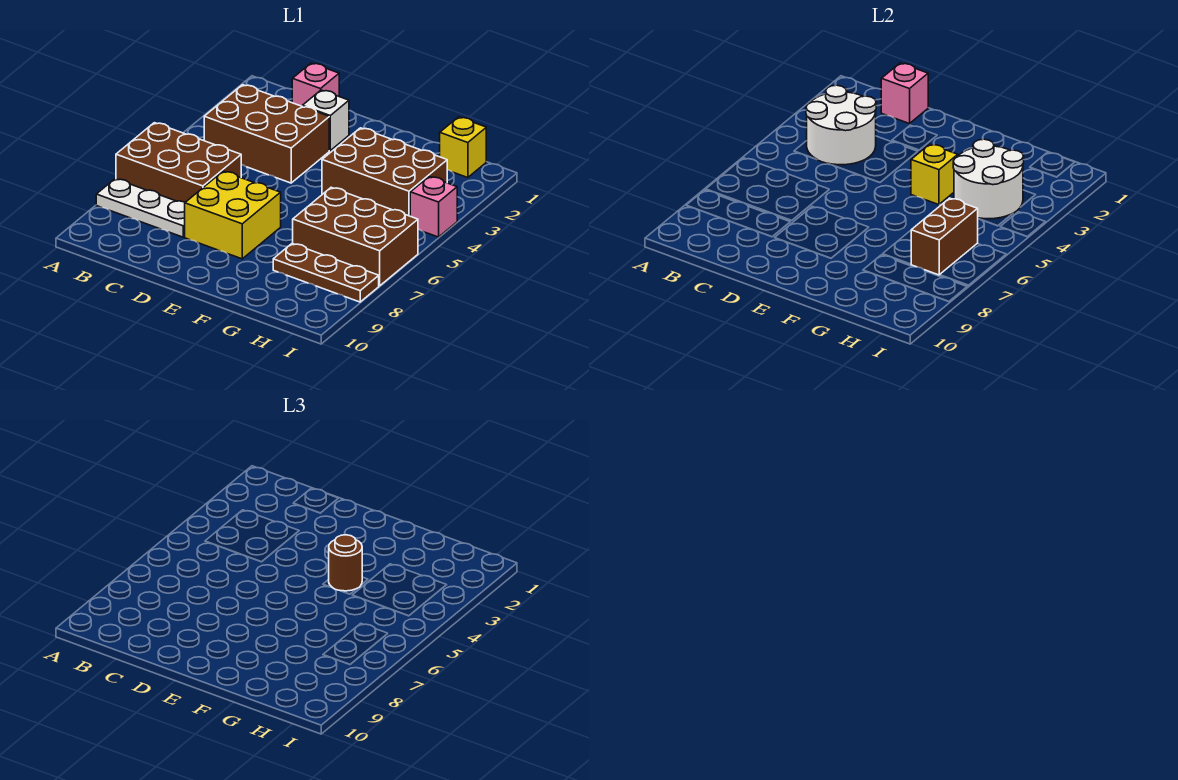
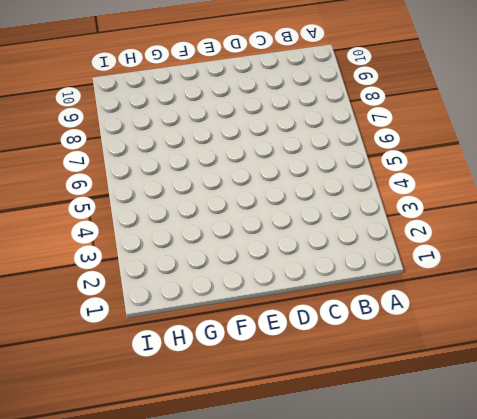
none -> brown brick A6:C7 level 1
none -> white plate A8:C8 level 1
none -> brown brick B3:D4 level 1

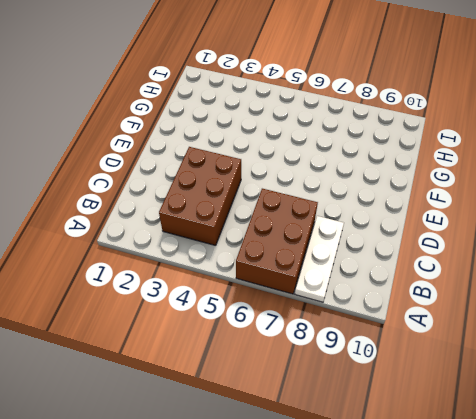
none -> pink brick C1 level 1
none -> white brick D2 level 1
none -> yellow brick D7:E8 level 1

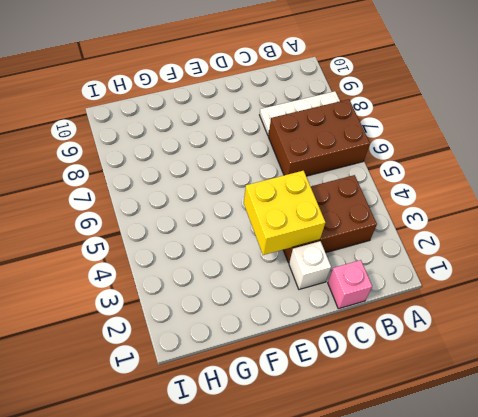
yellow brick D3:E4 level 2 -> yellow brick D7:E8 level 1
none -> brown brick F3:H4 level 1
none -> brown brick G6:I7 level 1
none -> brown plate G8:I8 level 1

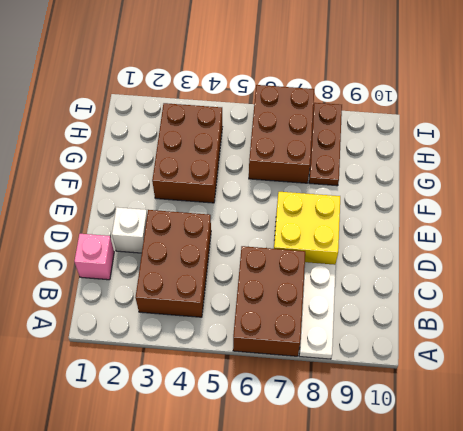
none -> yellow brick H1 level 1
none -> pink brick I4 level 1
none -> white round brick B3:C4 level 2

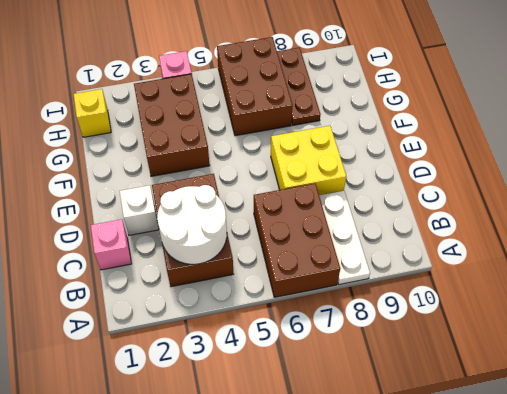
none -> pink brick C1 level 2
none -> yellow brick F4 level 2
none -> white round brick G3:H4 level 2

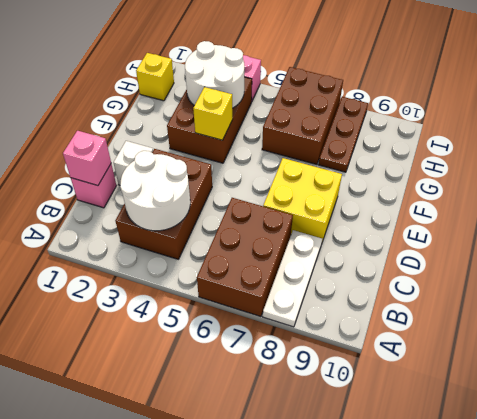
none -> brown brick H6:H7 level 2
none -> brown round brick F4 level 3

